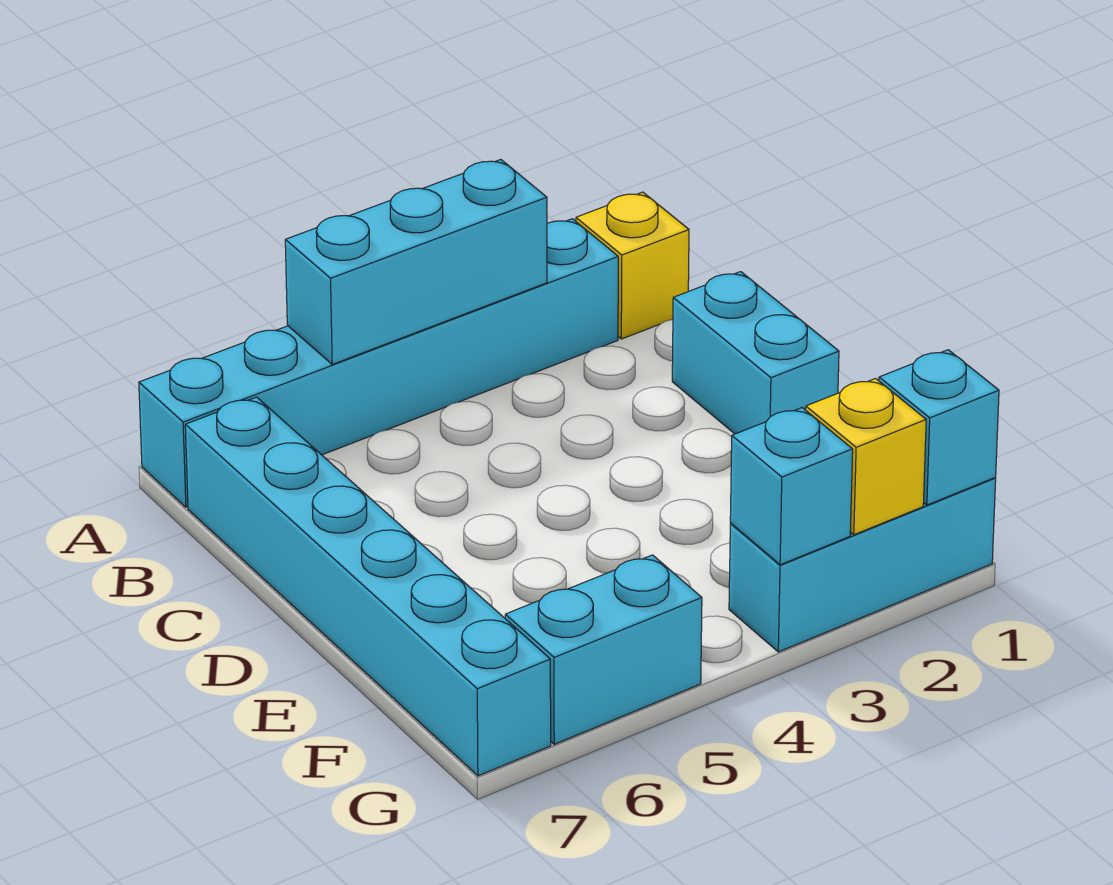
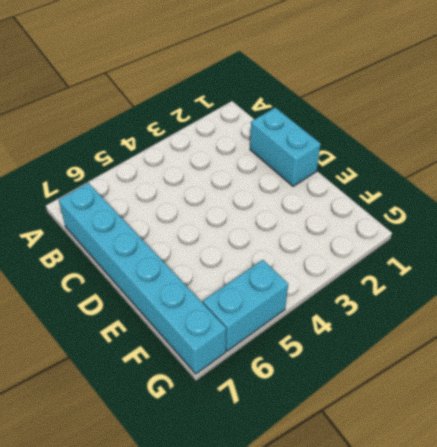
none -> yellow brick A1 level 1
none -> cyan brick A2:A7 level 1

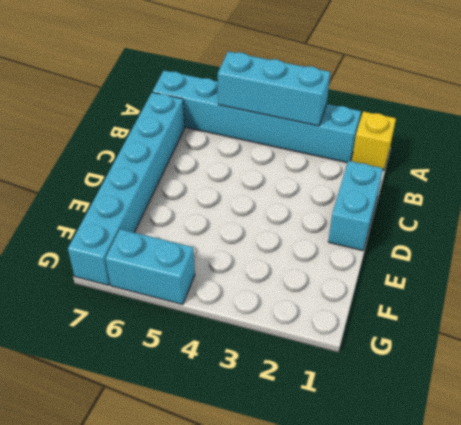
none -> cyan brick G1:G3 level 1
none -> cyan brick G1 level 2

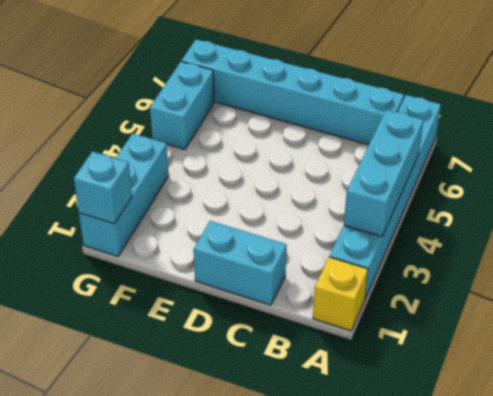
none -> yellow brick G2 level 2
none -> cyan brick G3 level 2

